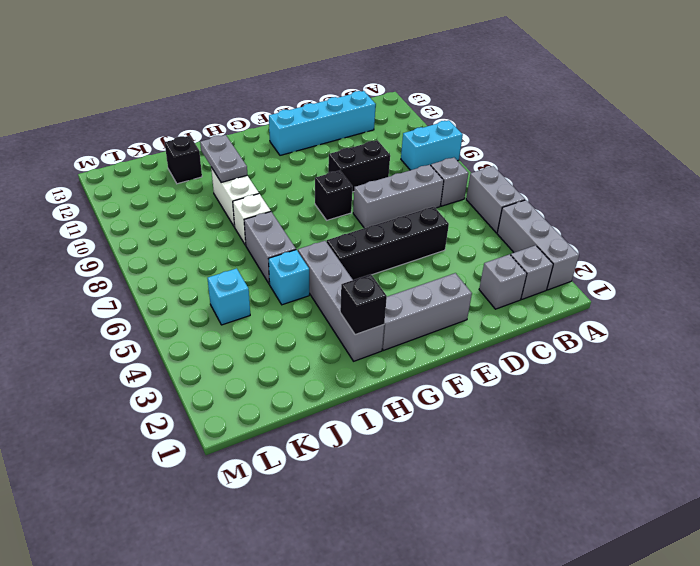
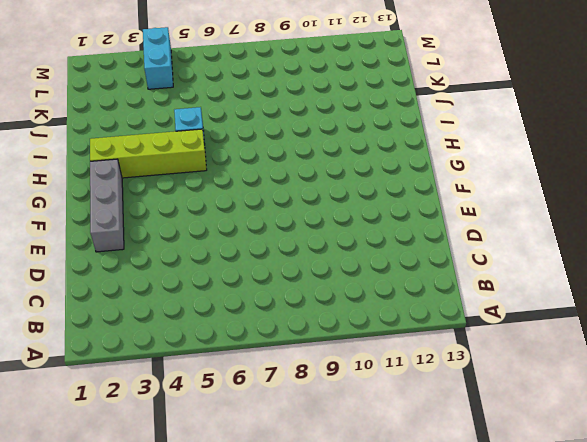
lime brick H2:H5 level 1 -> grey brick H2:H5 level 1
cyan brick L4:M4 level 1 -> cyan brick A9:B9 level 1
none -> grey brick A2:A4 level 1
none -> grey brick A5:A6 level 1
none -> grey brick B2 level 1

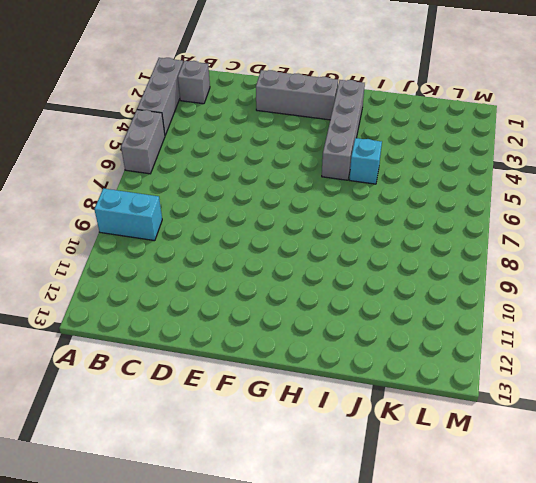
none -> grey brick B7 level 1
none -> grey brick C2 level 1
none -> grey brick C7:E7 level 1

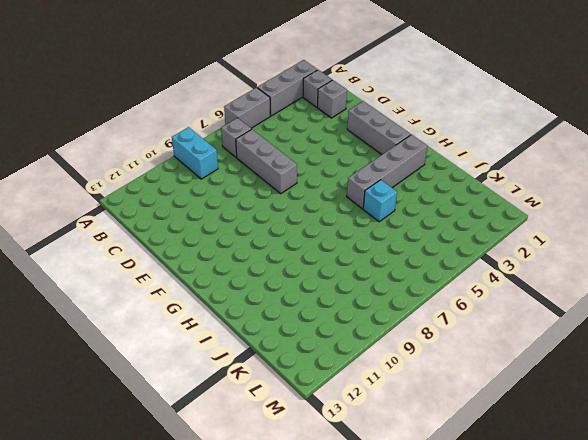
none -> cyan brick C12:F12 level 1
none -> black brick D5:G5 level 1
none -> black brick D9:E9 level 1

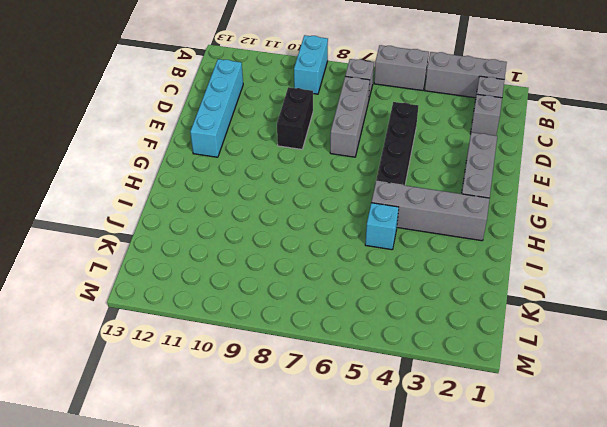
none -> black brick F8 level 1
none -> grey brick I6:I7 level 1
none -> white brick I8 level 1

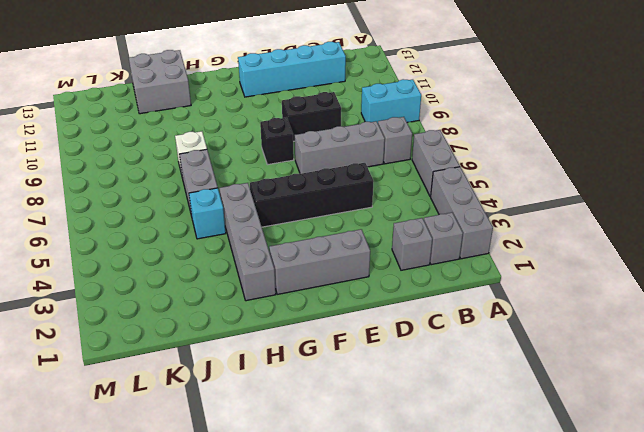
grey brick I12:J13 level 1 -> black brick J12 level 1
none -> white brick I9:I10 level 1
none -> cyan brick K5 level 1
none -> black brick H2 level 2

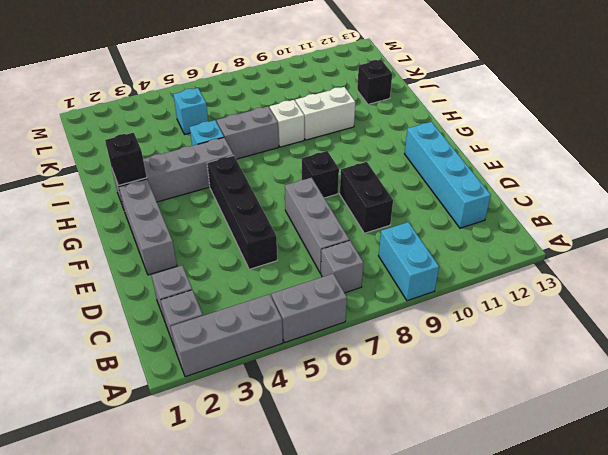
none -> grey plate I10:I11 level 2

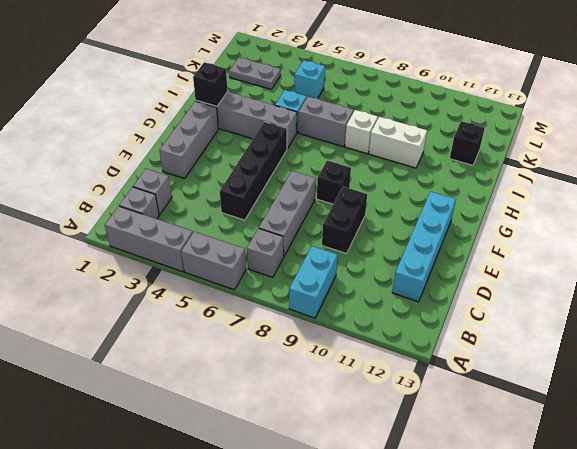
grey plate K2:K3 level 1 -> grey plate I10:I11 level 2

